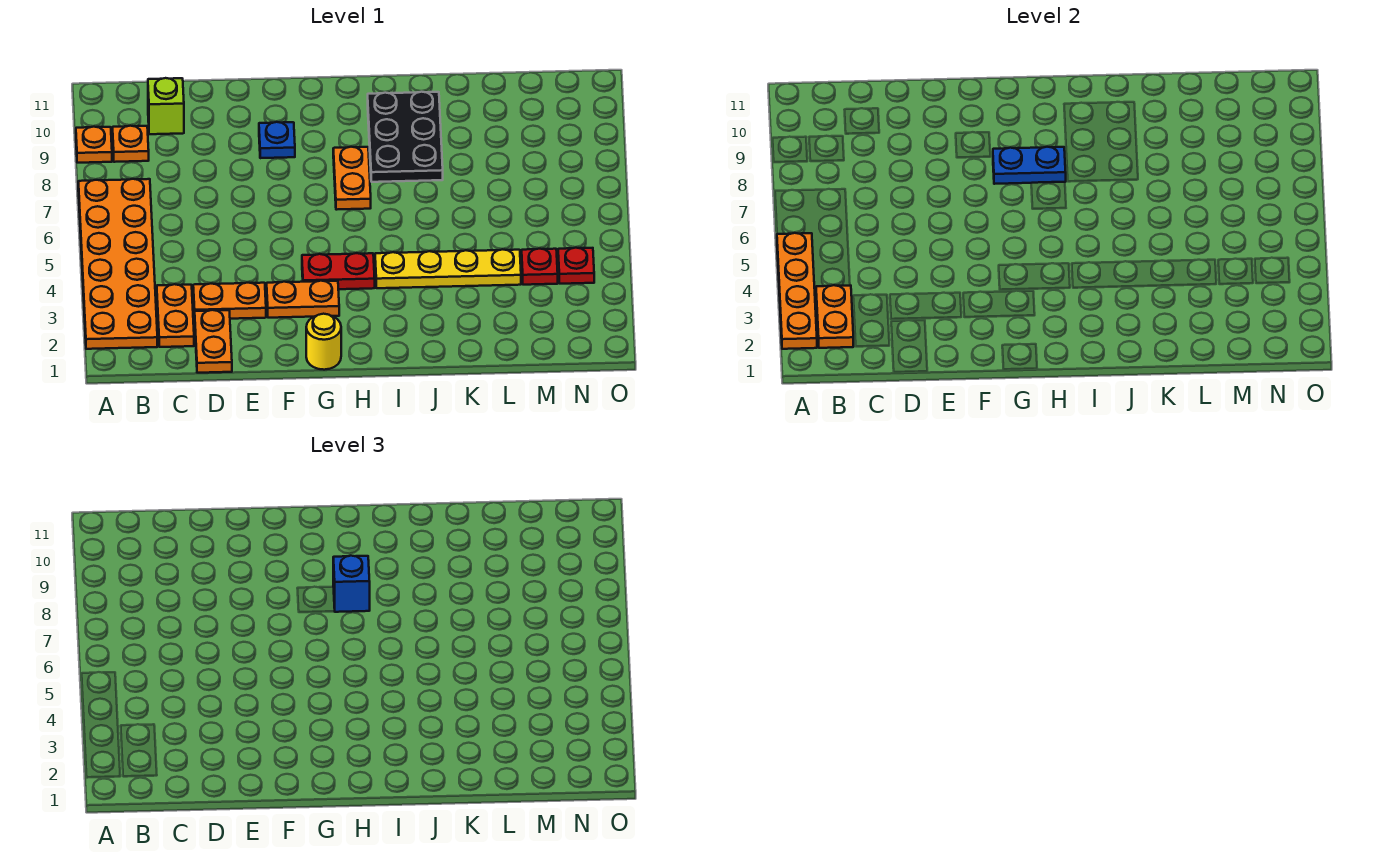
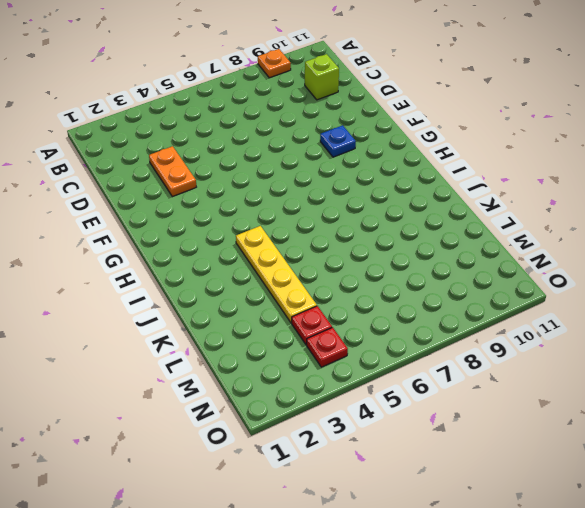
none -> orange plate A2:B7 level 1
none -> orange plate B9 level 1
none -> orange plate C2:C3 level 1

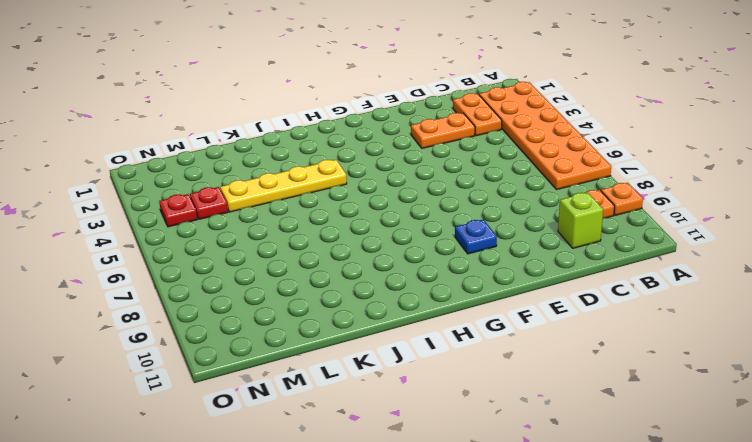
none -> orange plate D1:D2 level 1
none -> orange plate F3:G3 level 1
none -> yellow round brick G1 level 1

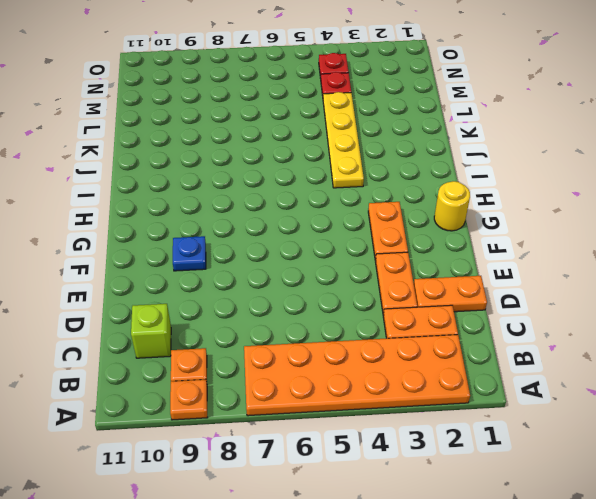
none -> red plate G4:H4 level 1
none -> orange plate H7:H8 level 1
none -> black plate I8:J10 level 1

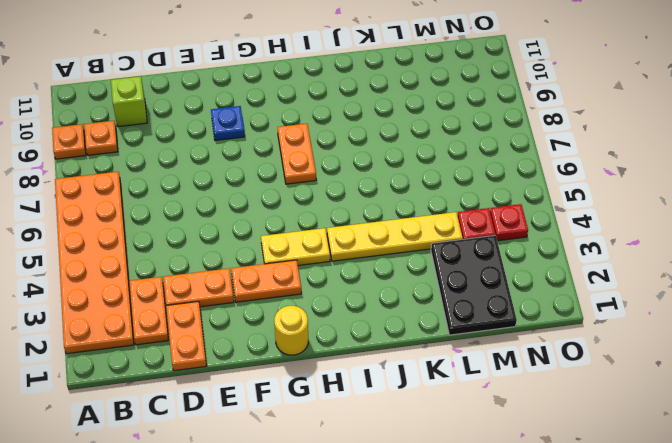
yellow plate G4:H4 level 1 -> red plate G4:H4 level 1
black plate L1:M3 level 1 -> black plate I8:J10 level 1
none -> orange plate A2:A5 level 2
none -> orange plate B2:B3 level 2
none -> blue plate G8:H8 level 2

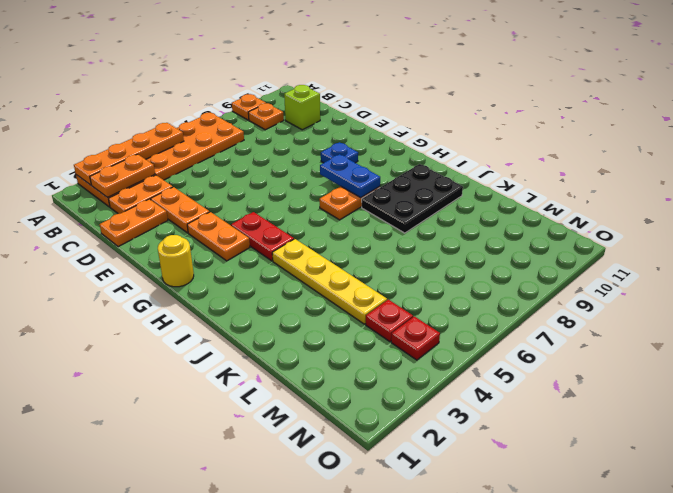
none -> blue brick H8 level 3

